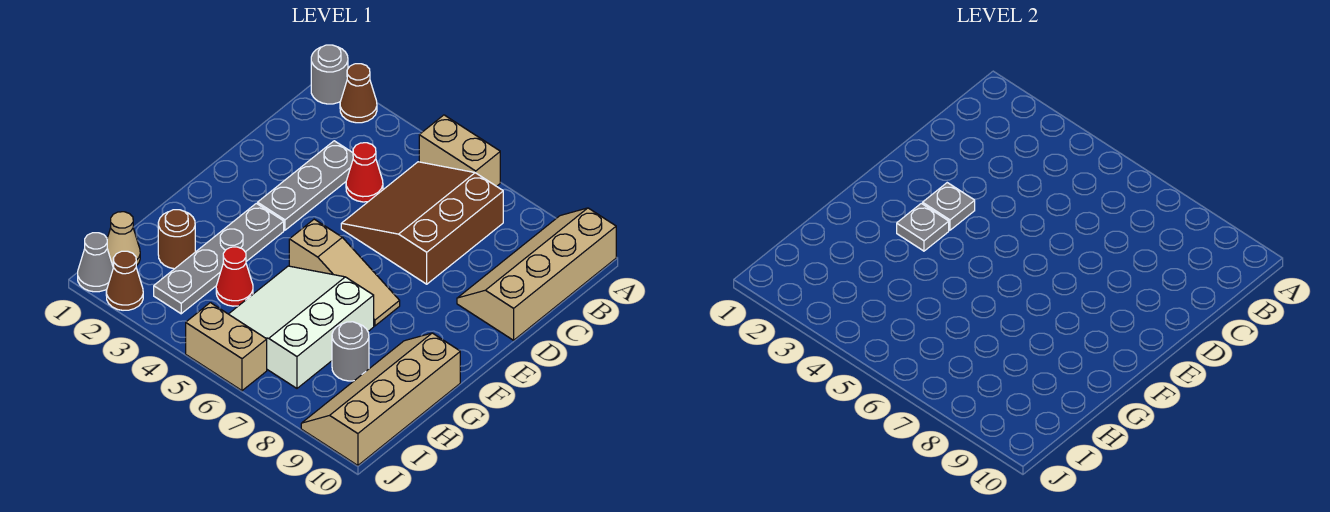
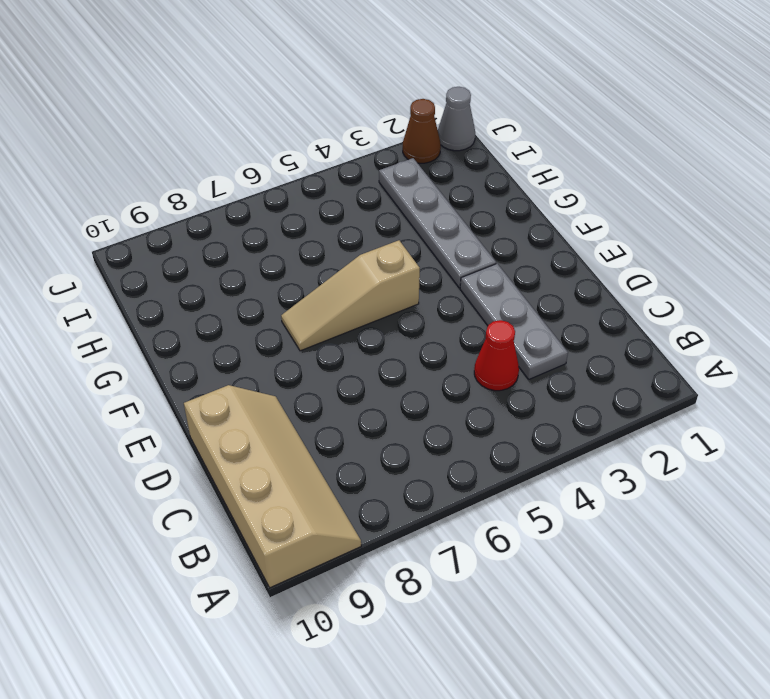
none -> grey round brick A1 level 1
none -> brown cone A2 level 1
none -> tan brick A5:A6 level 1

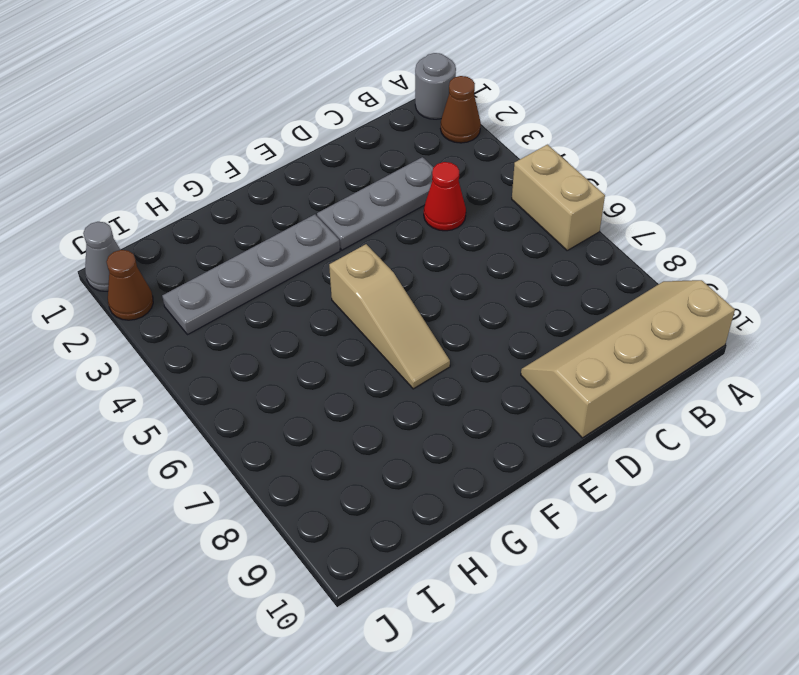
none -> brown slope B5:D7 level 1 top 7
none -> white slope G5:I7 level 1 top 7
none -> tan slope G9:J10 level 1 top 10

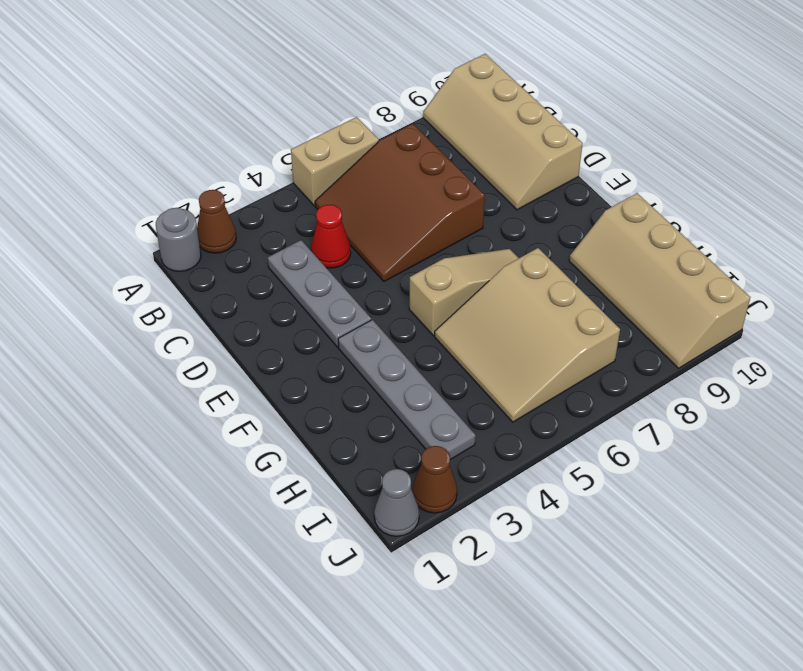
tan slope G5:I7 level 1 top 7 -> white slope G5:I7 level 1 top 7
none -> brown round brick H2 level 1
none -> red cone H4 level 1
none -> grey round brick H8 level 1

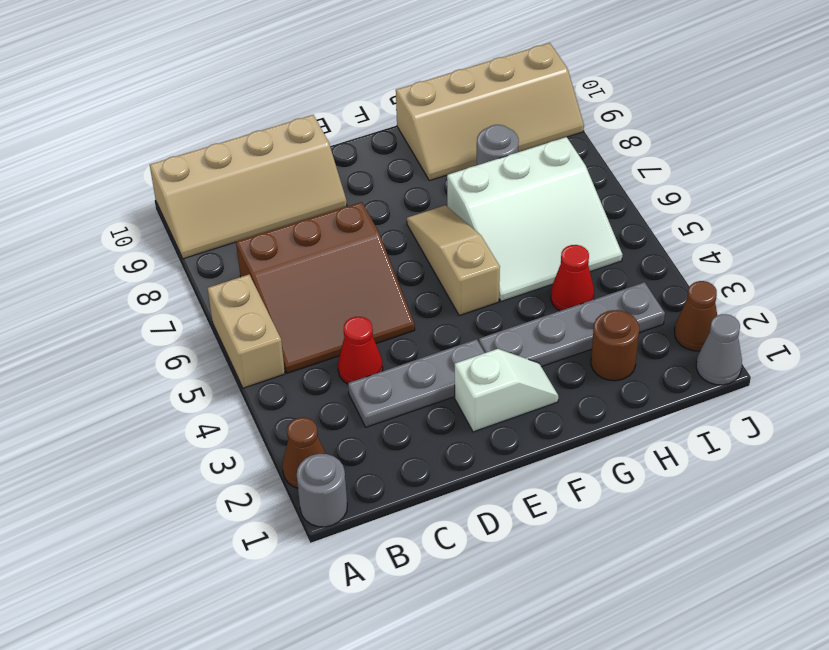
white slope E2:F2 level 1 top E -> none
none -> tan cone I1 level 1
none -> tan brick J5:J6 level 1
none -> grey plate E3 level 2

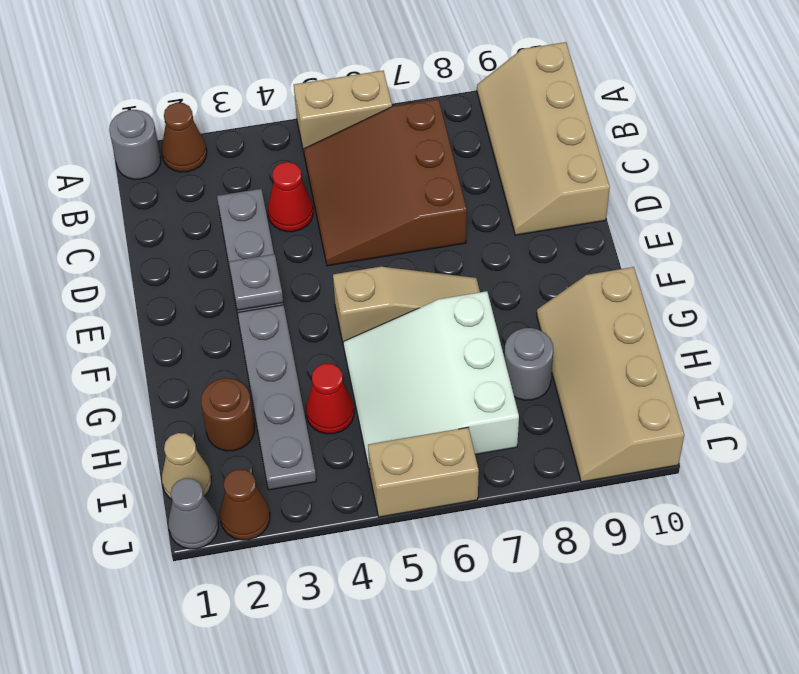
none -> grey plate F3 level 2

